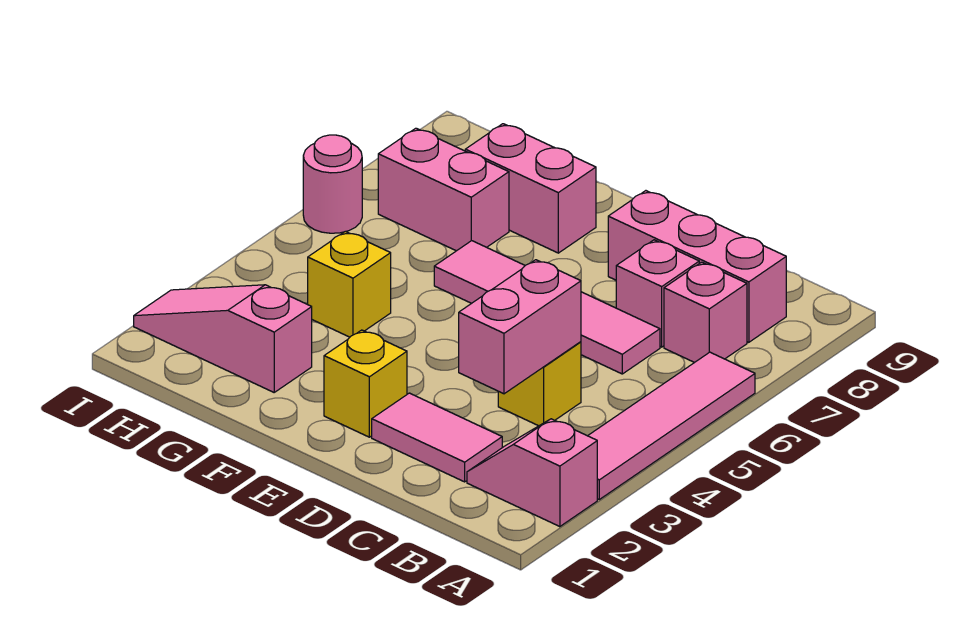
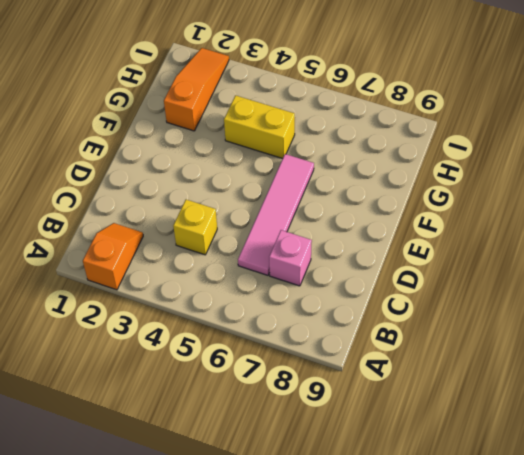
orange slope A2:B2 level 1 top A -> pink slope A2:B2 level 1 top A
orange slope G2:I2 level 1 top G -> pink slope G2:I2 level 1 top G
yellow brick G4:G5 level 1 -> yellow brick G4 level 1
none -> pink tile A3:A6 level 1
none -> pink brick B7 level 1
none -> pink brick B8:D8 level 1

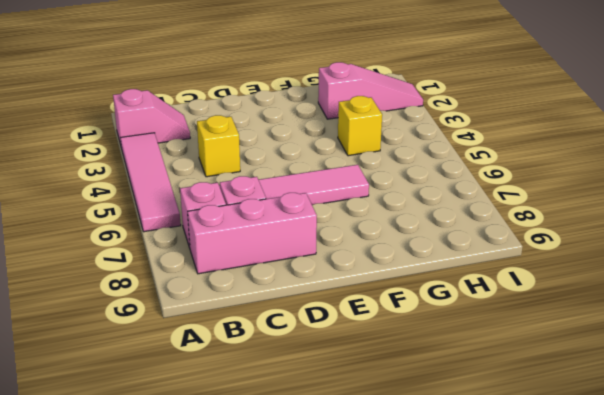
none -> pink tile C2:D2 level 1
none -> yellow brick E2 level 1
none -> pink brick F8:G8 level 1

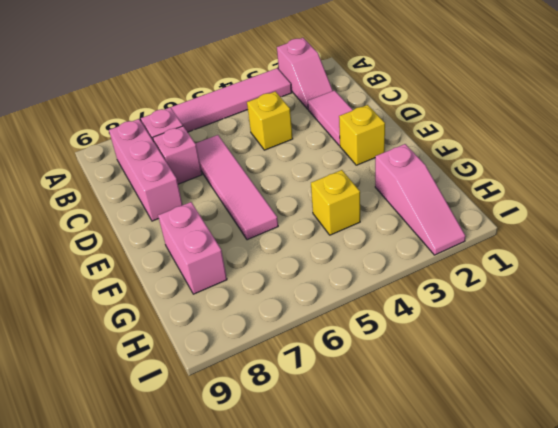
none -> pink brick G7:H7 level 1
none -> pink round brick I6 level 1
none -> pink brick C3:C4 level 2

